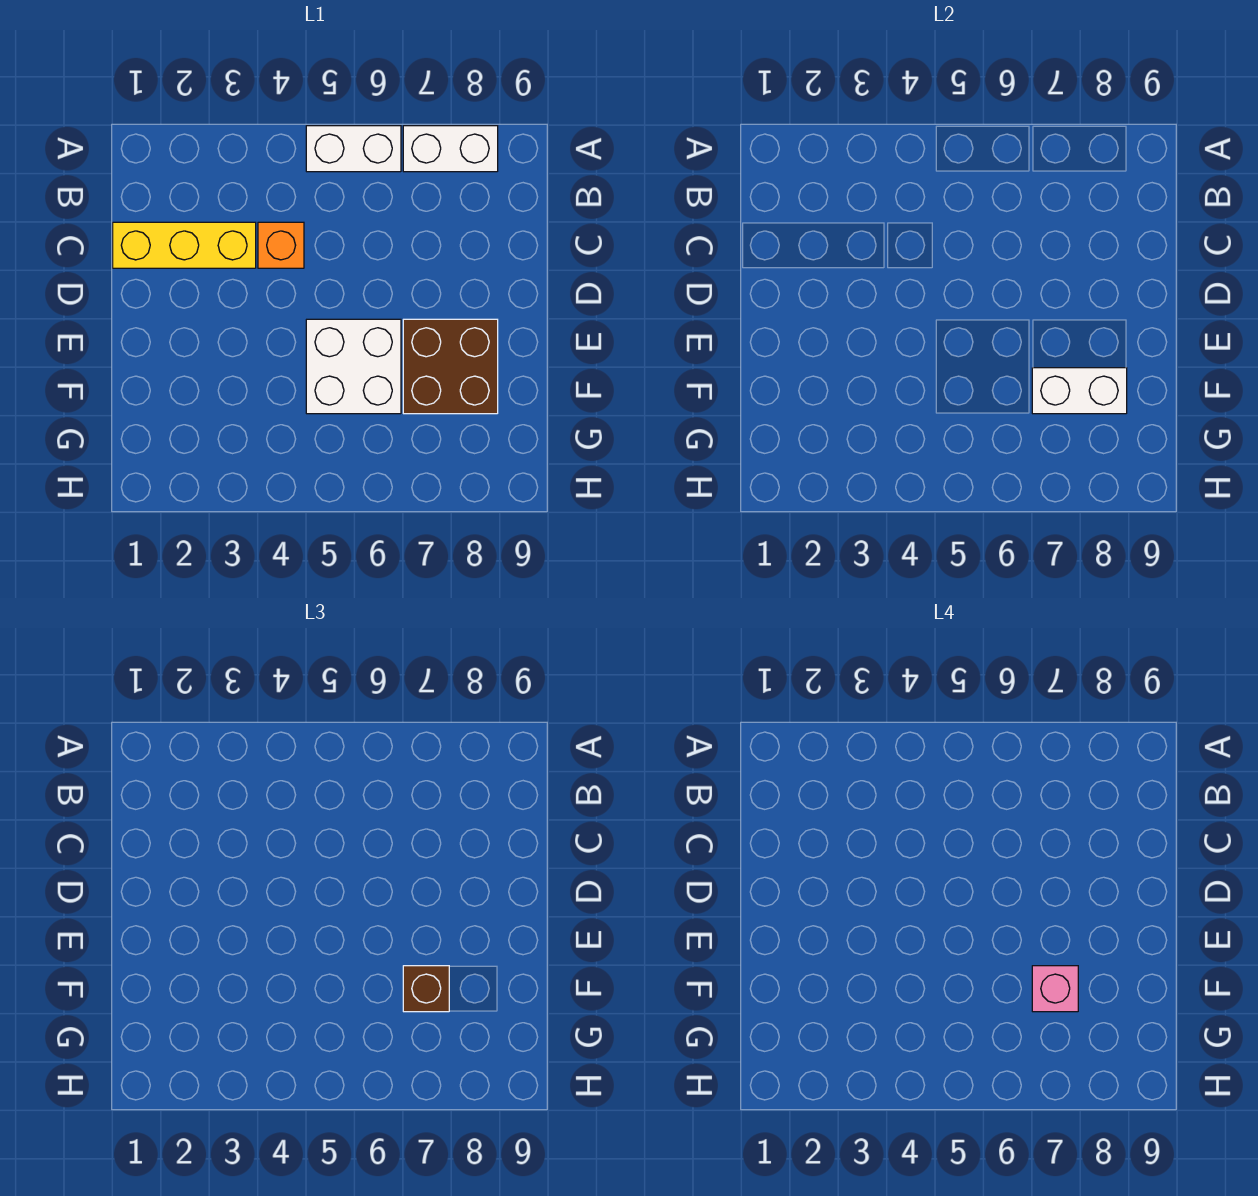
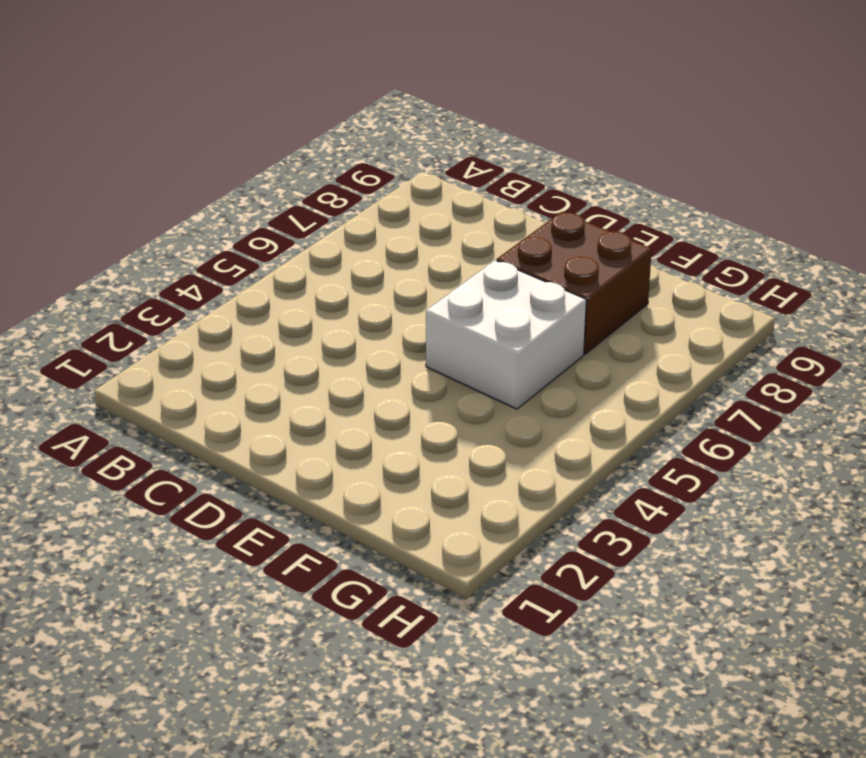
none -> white brick A5:A6 level 1
none -> white brick A7:A8 level 1

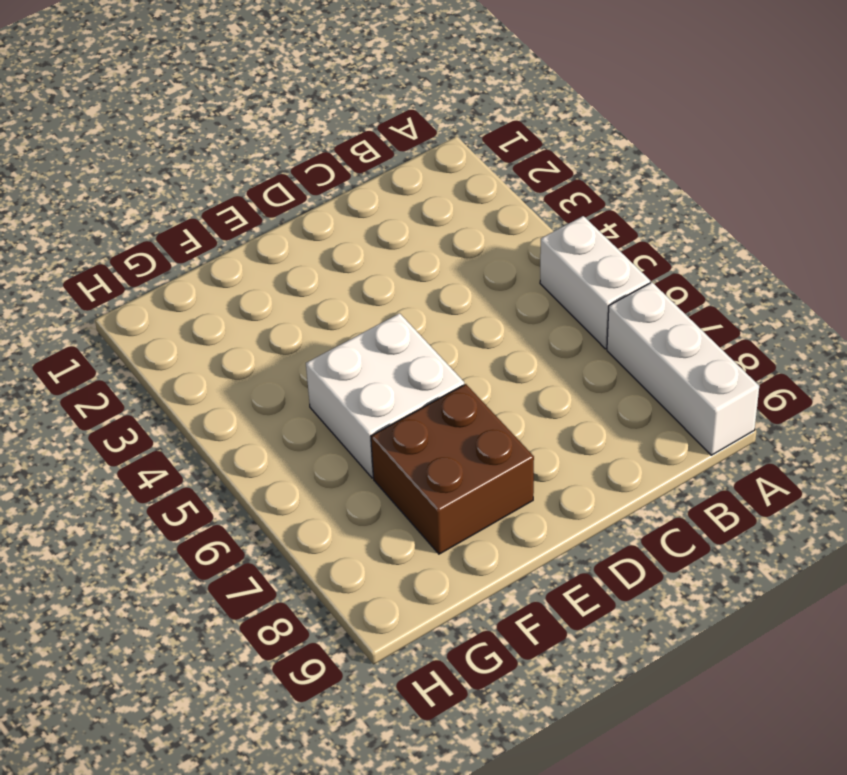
white brick A7:A9 level 1 -> white brick A7:A8 level 1
none -> yellow brick C1:C3 level 1
none -> orange brick C4 level 1

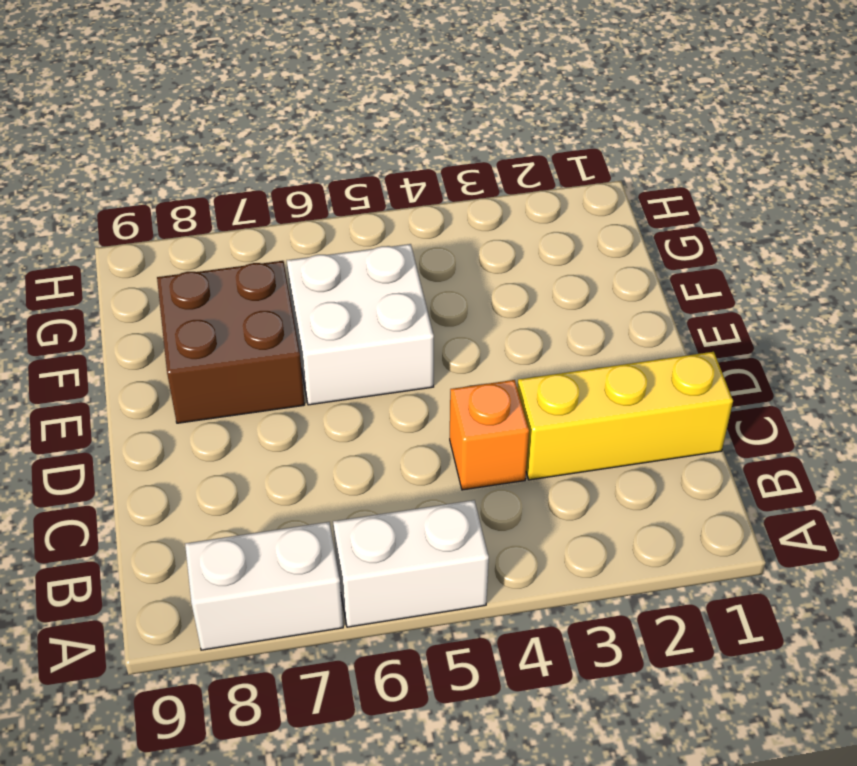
none -> white brick F7:F8 level 2
none -> brown brick F7 level 3

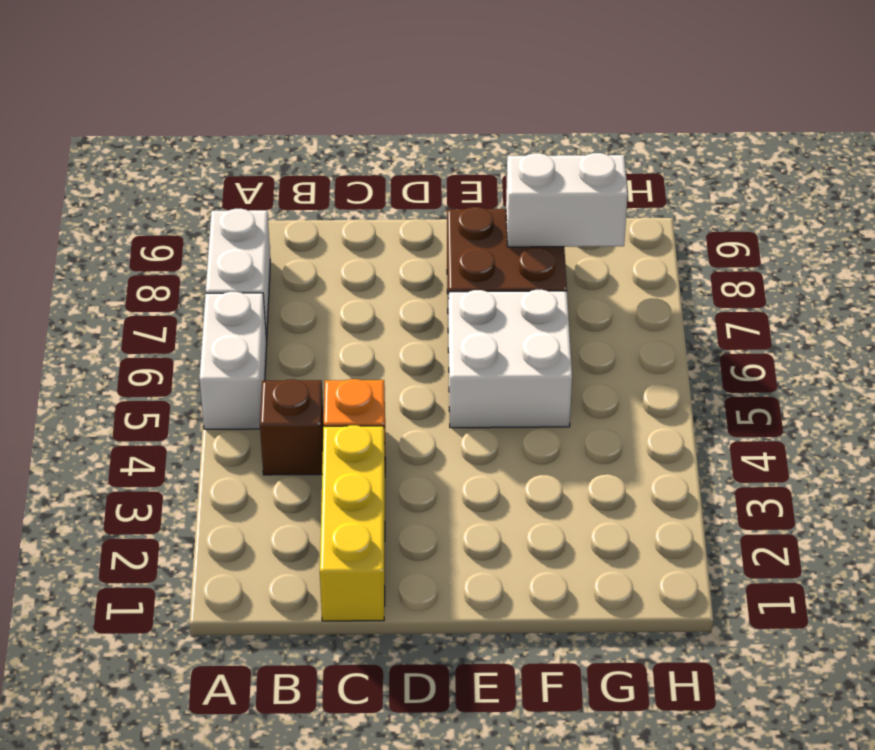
brown brick B4 level 1 -> brown brick F7 level 3
white brick F8:G8 level 2 -> white brick F7:F8 level 2
none -> pink brick F7 level 4

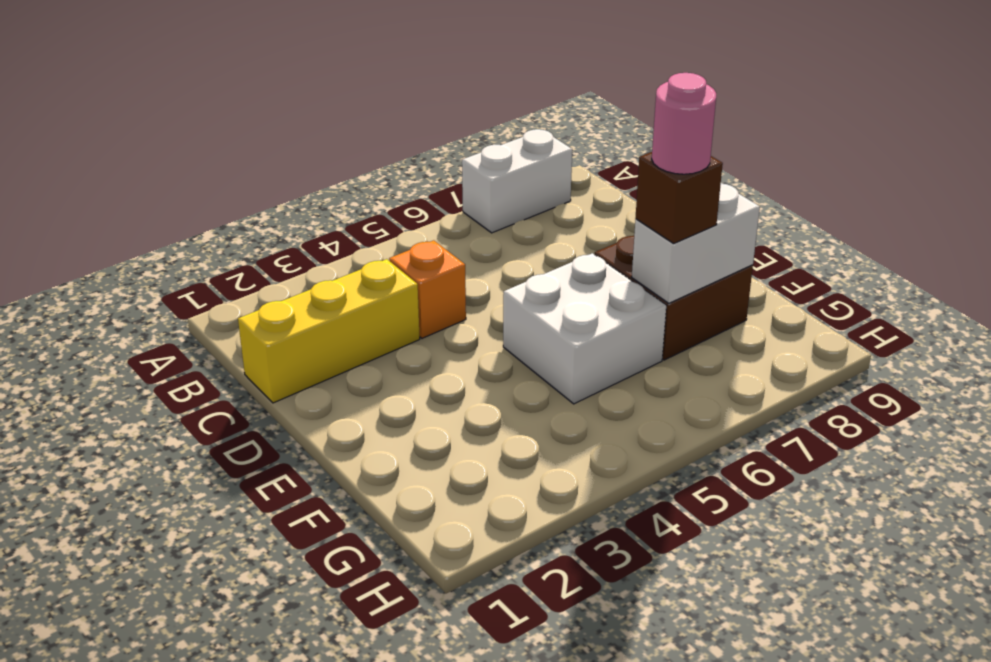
pink round brick F7 level 4 -> pink brick F7 level 4
none -> white brick A5:A6 level 1

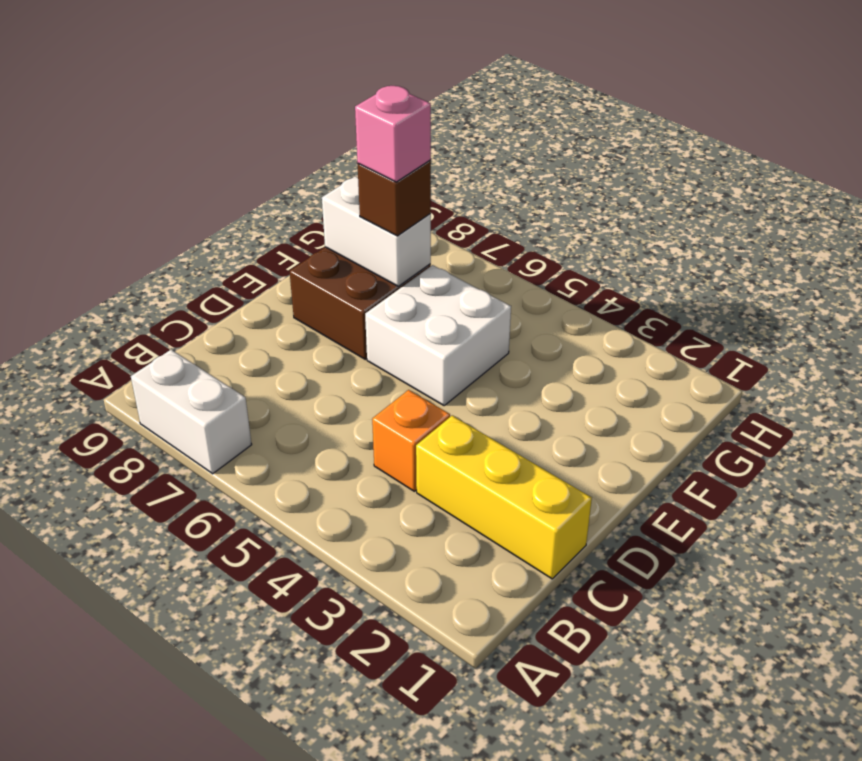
none -> white brick A5:A6 level 1

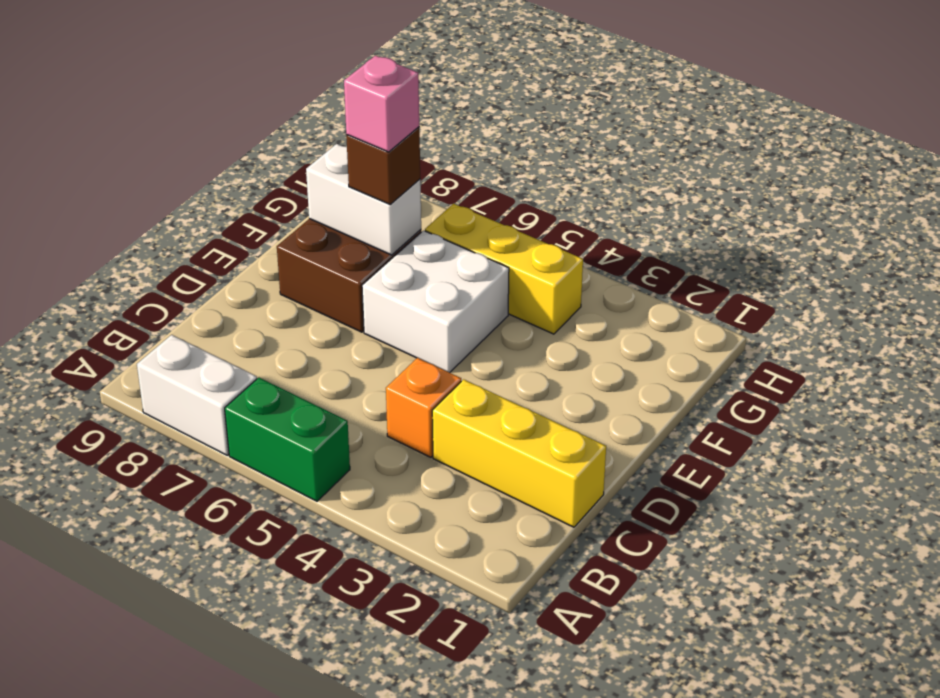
green brick A5:A6 level 1 -> white brick A5:A6 level 1
yellow brick G4:G6 level 1 -> none

